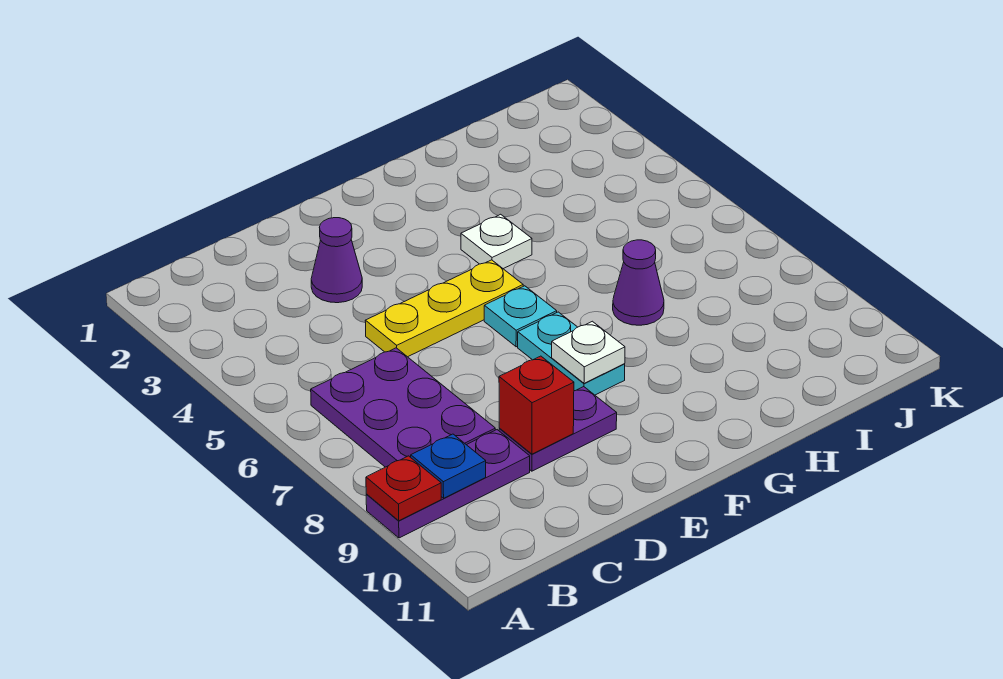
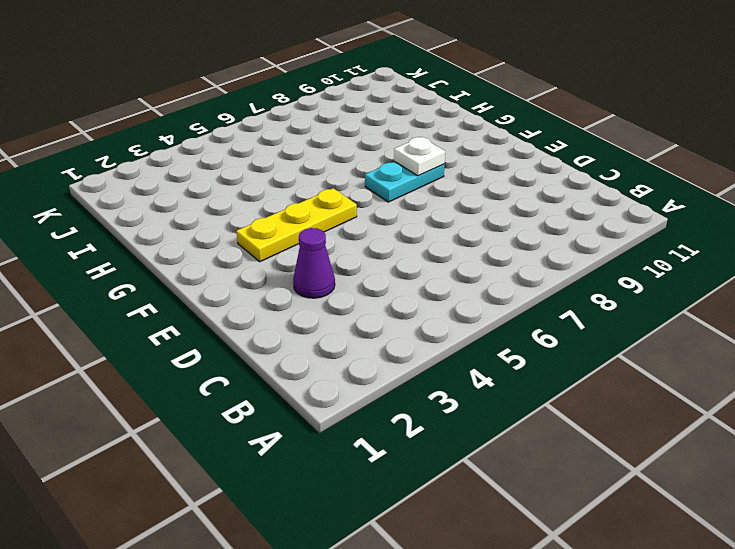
yellow plate F3:F5 level 1 -> yellow plate D5:F5 level 1
none -> purple plate A9:C9 level 1
none -> purple plate B6:C8 level 1
none -> purple plate D9:E9 level 1

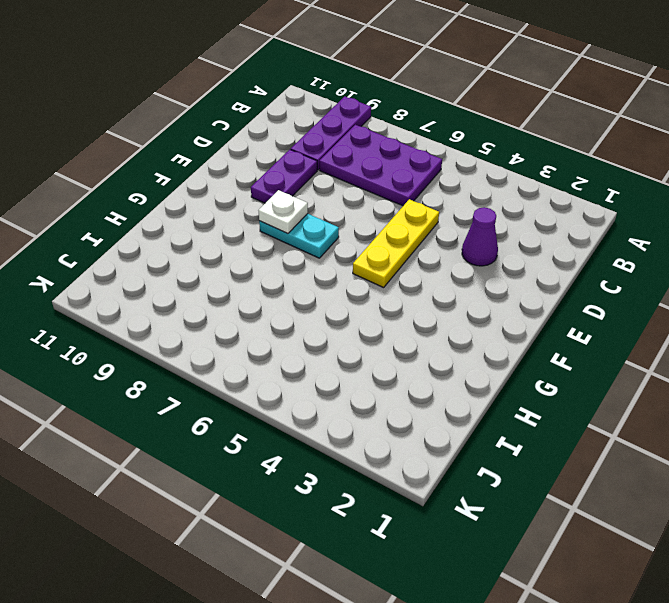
none -> cyan plate F6 level 1
none -> white plate G4 level 1
none -> purple cone H7 level 1

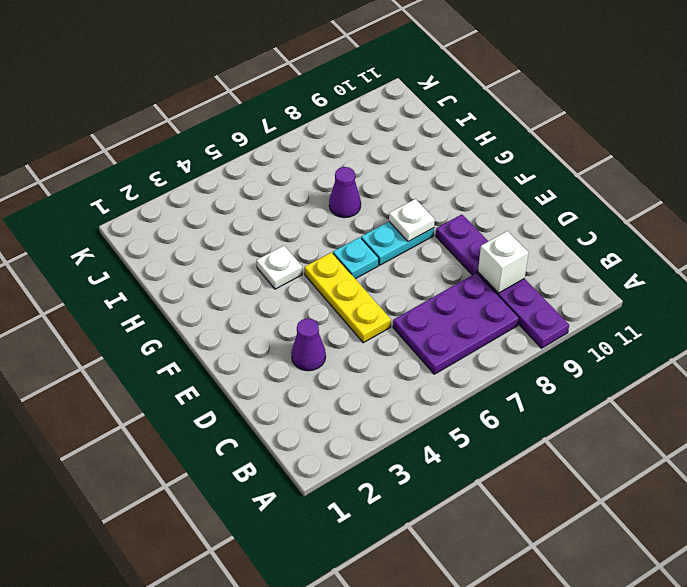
white brick C9 level 2 -> none
none -> red plate A9 level 2
none -> blue plate B9 level 2
none -> red brick D9 level 2

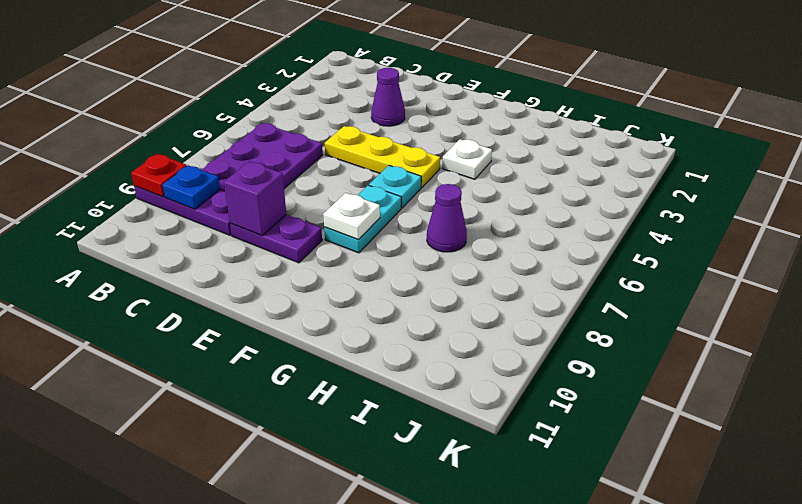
purple brick D9 level 2 -> red brick D9 level 2

